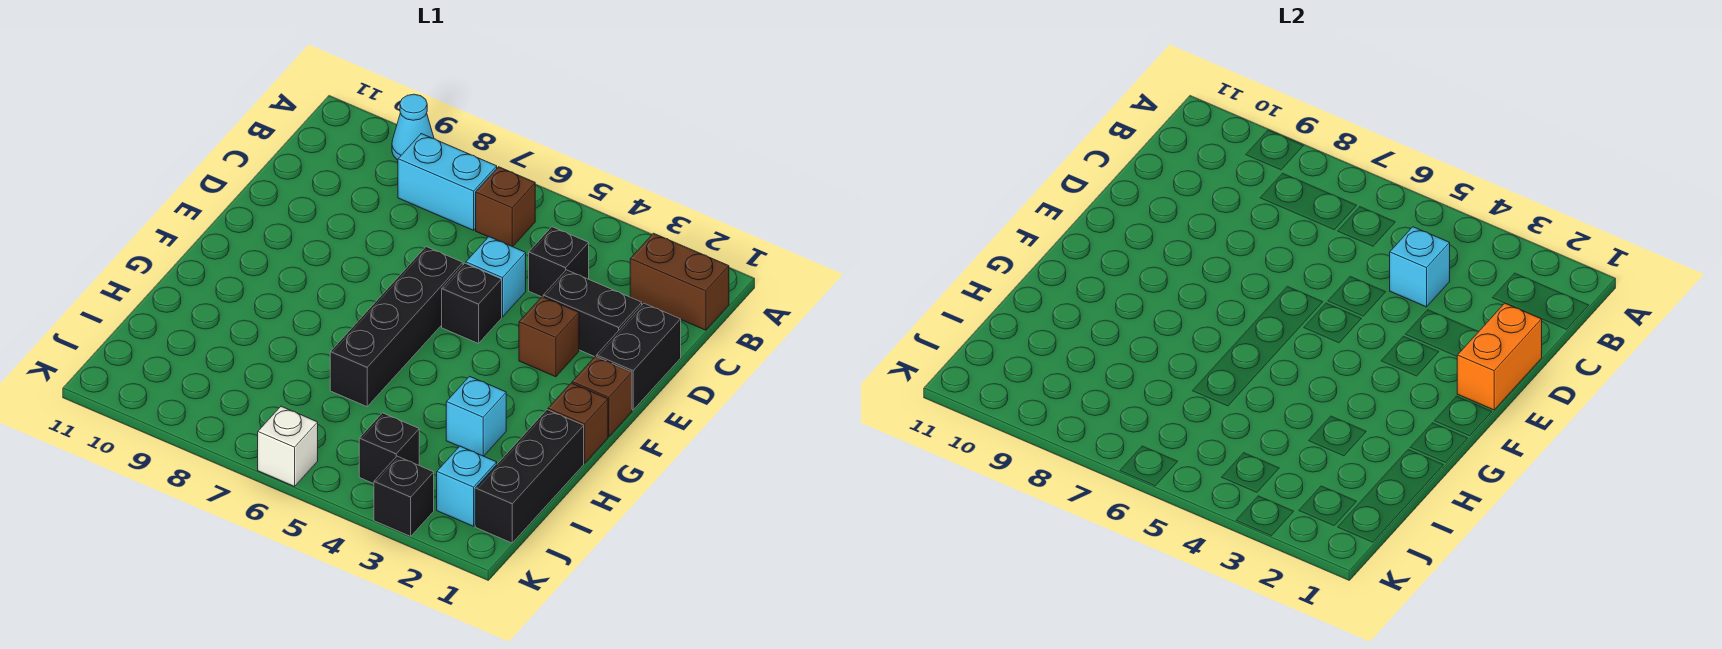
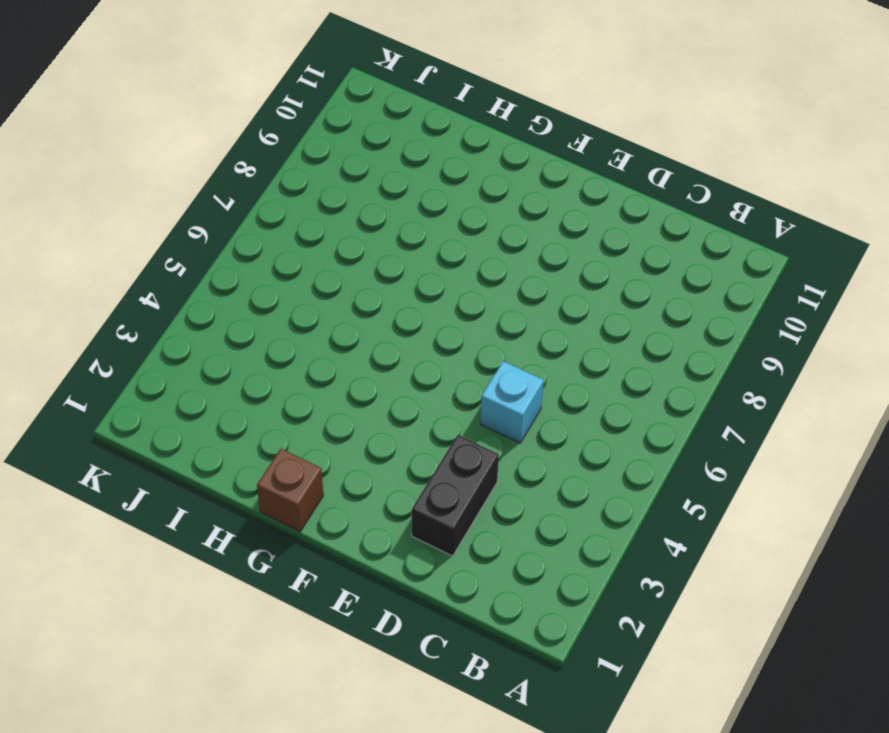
none -> cyan cone A9 level 1
none -> brown brick B1:B2 level 1
none -> brown brick B6 level 1

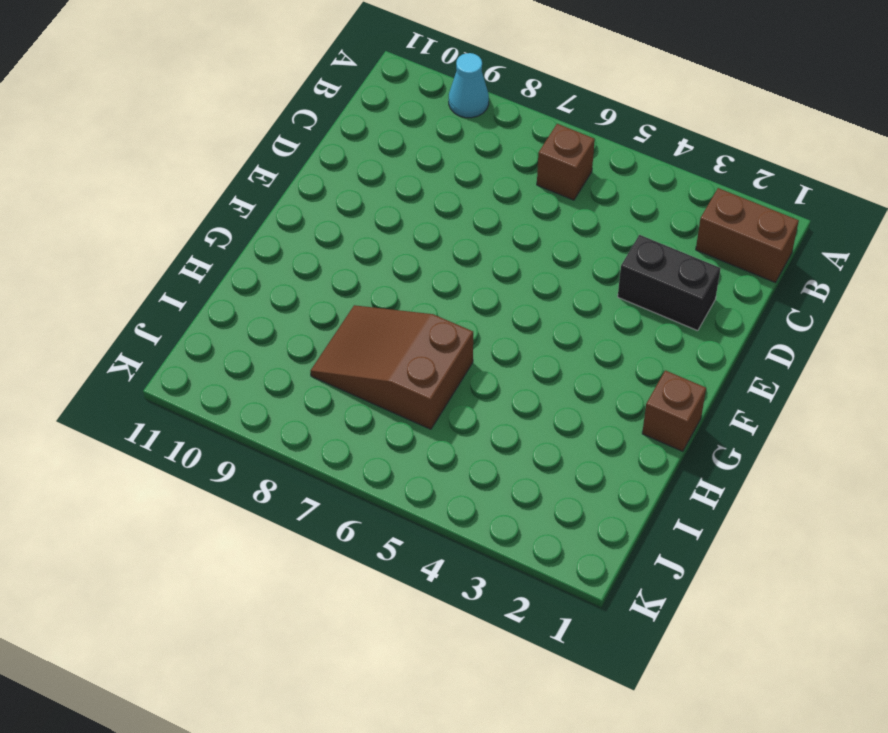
brown slope H6:I8 level 1 top 6 -> black brick E6:H6 level 1
none -> cyan brick B7:B8 level 1
none -> black brick C4 level 1
none -> black brick D1:E1 level 1

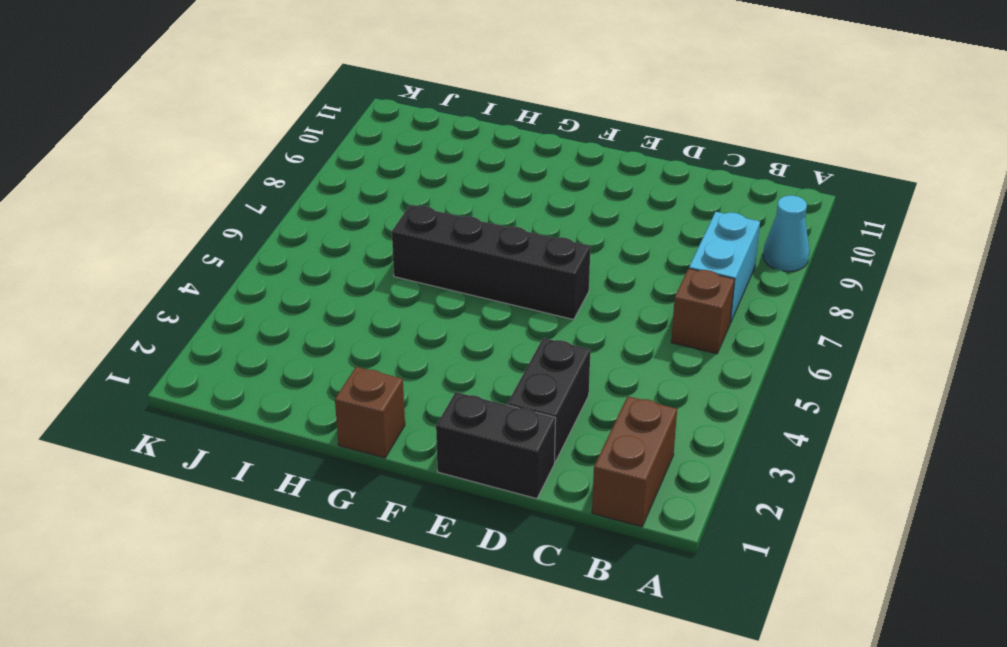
none -> black brick C4 level 1
none -> cyan brick D5 level 1
none -> brown brick E3 level 1

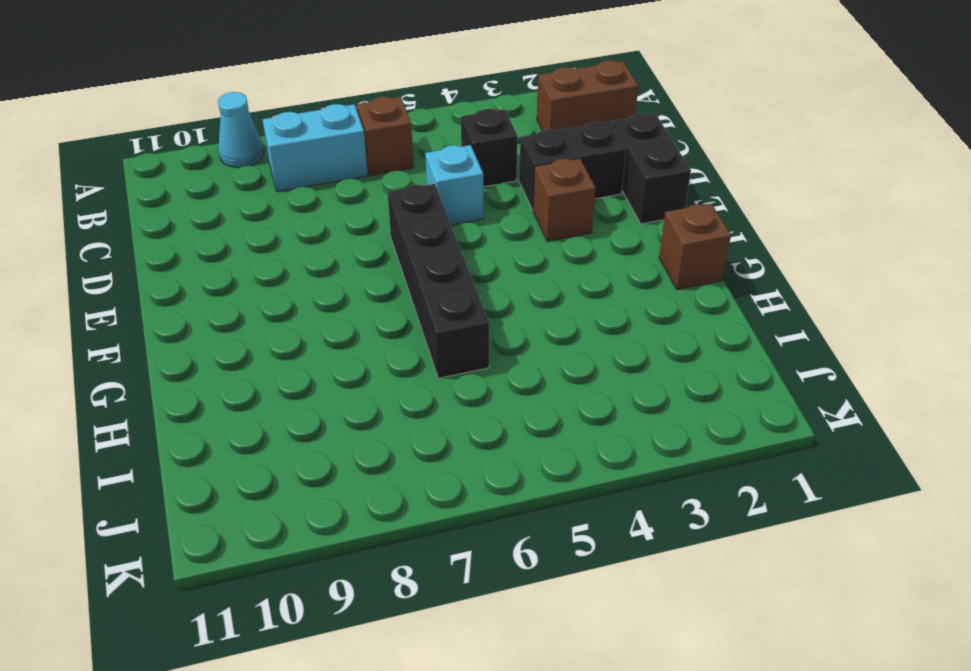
none -> black brick E5 level 1
none -> brown brick F1 level 1
none -> black brick H1:J1 level 1

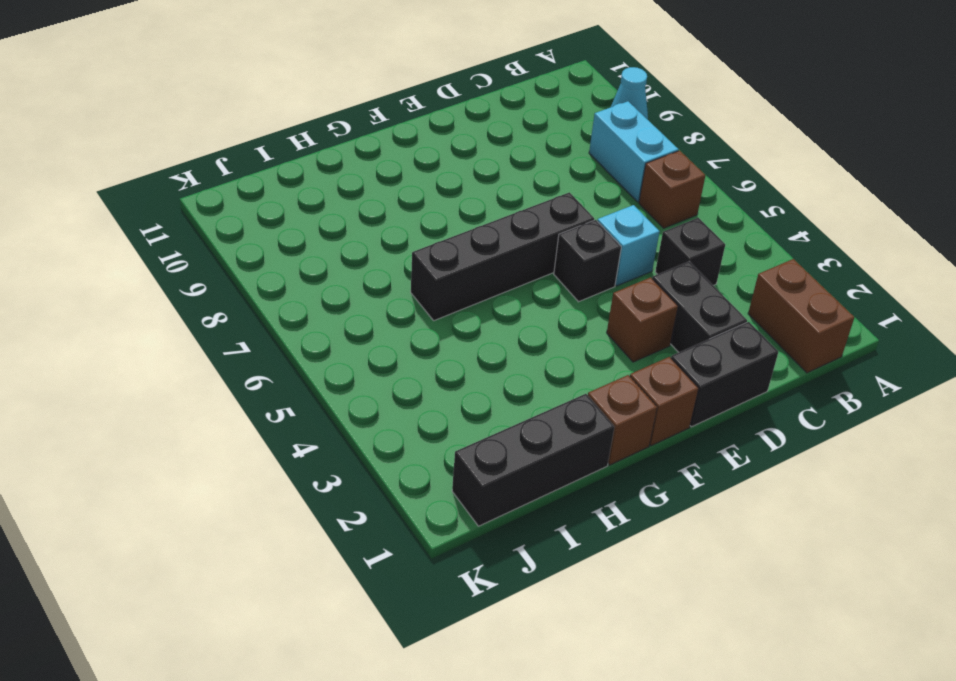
none -> cyan brick H3 level 1
none -> cyan brick J2 level 1
none -> black brick J4 level 1

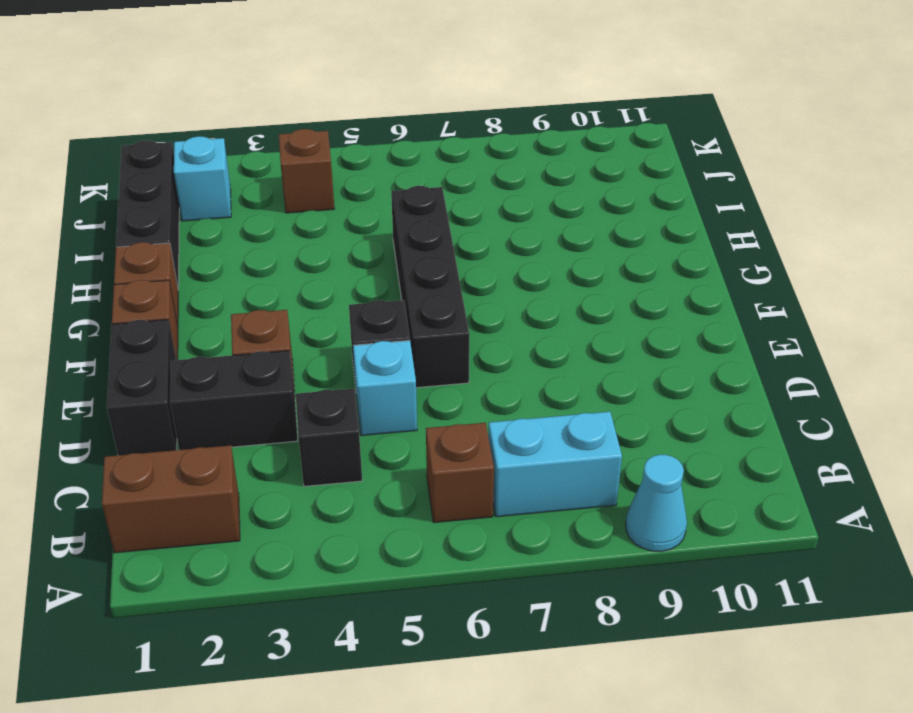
brown brick J4 level 1 -> black brick J4 level 1
none -> cyan brick H3 level 1
none -> black brick K3 level 1
none -> white brick K6 level 1

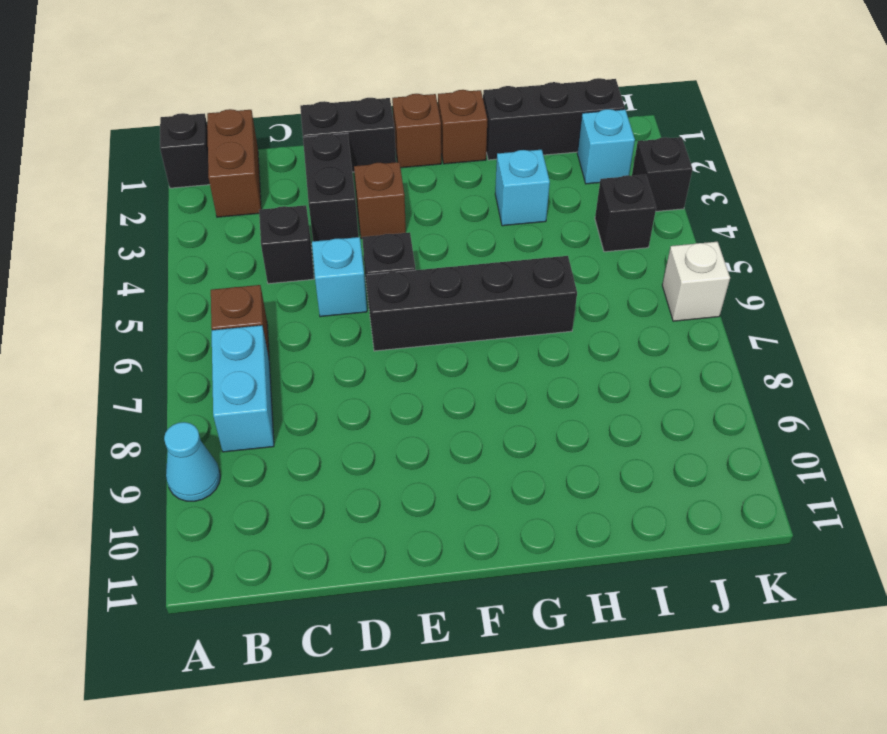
black brick A1 level 1 -> none
none -> cyan brick C4 level 2
none -> orange brick D1:E1 level 2

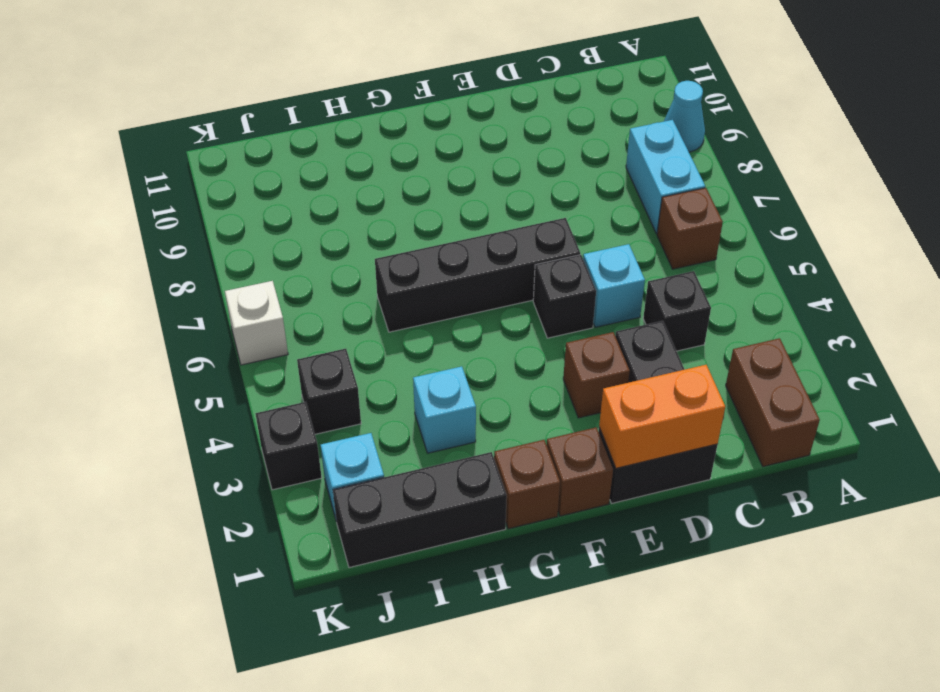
none -> cyan brick C4 level 2

